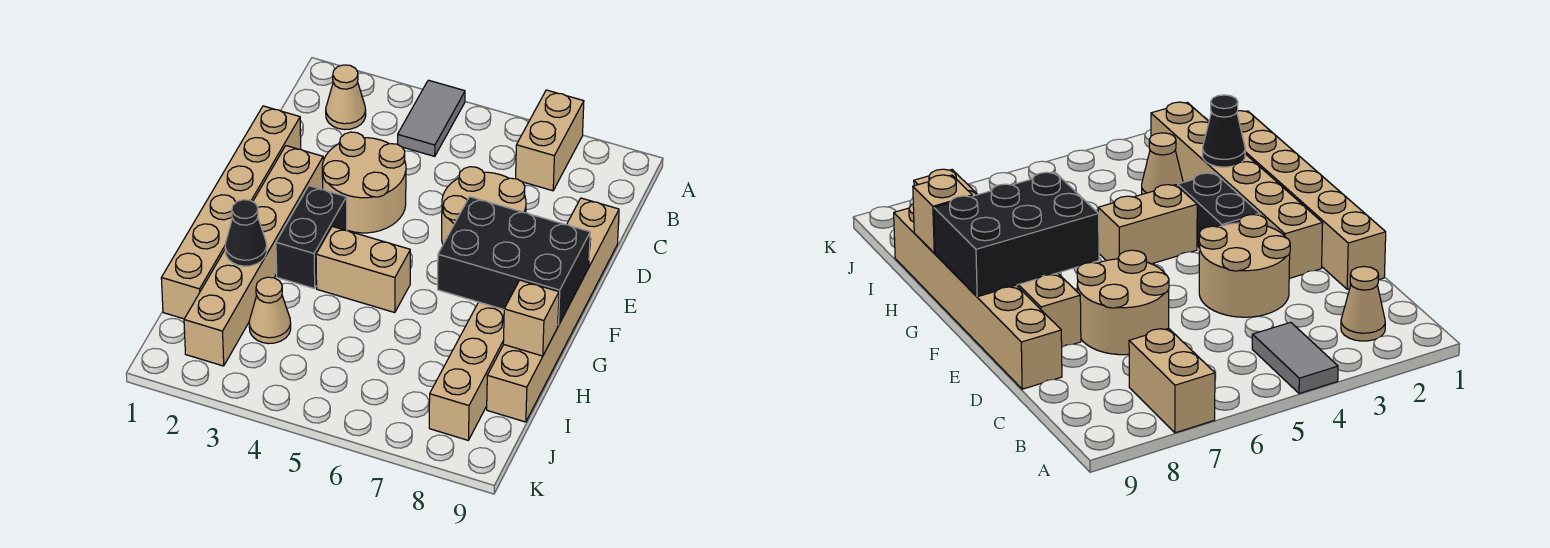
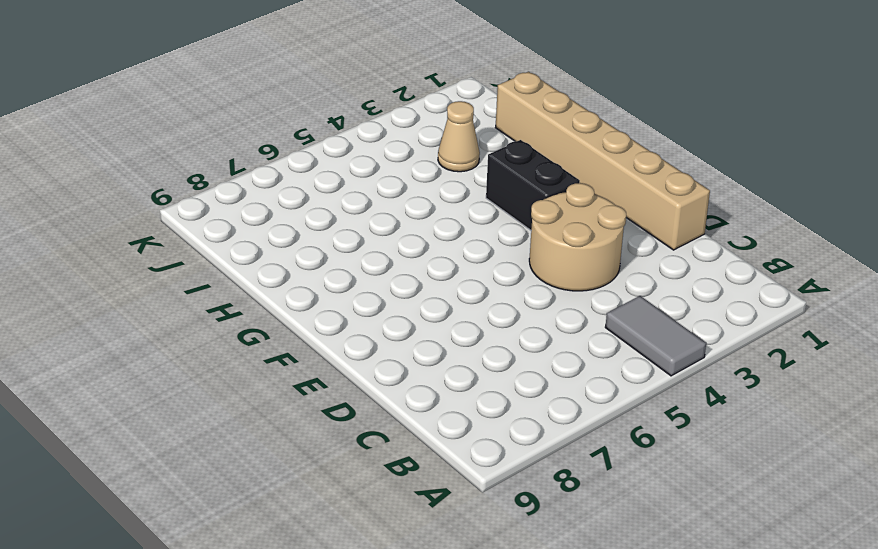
none -> tan brick A7:B7 level 1
none -> tan cone B2 level 1
none -> tan round brick D6:E7 level 1

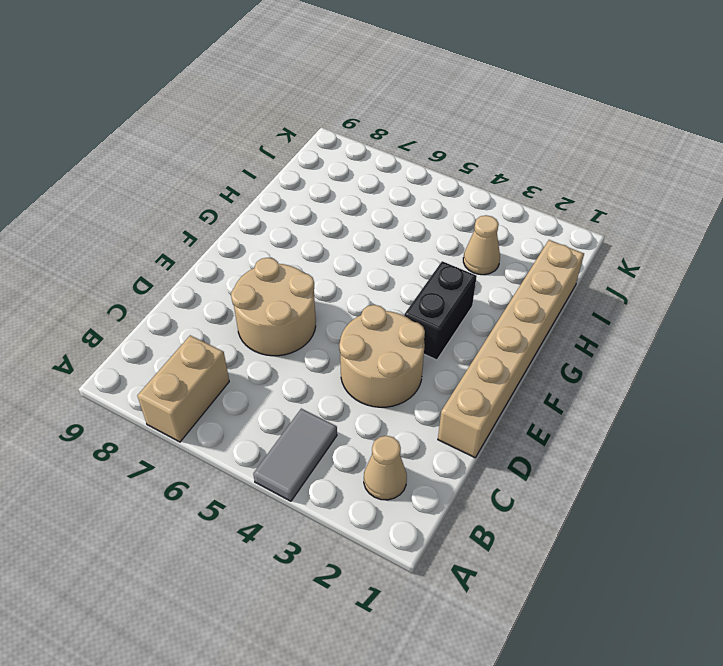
none -> tan brick D9:I9 level 1
none -> tan brick E2:J2 level 1
none -> tan brick E8:J8 level 1

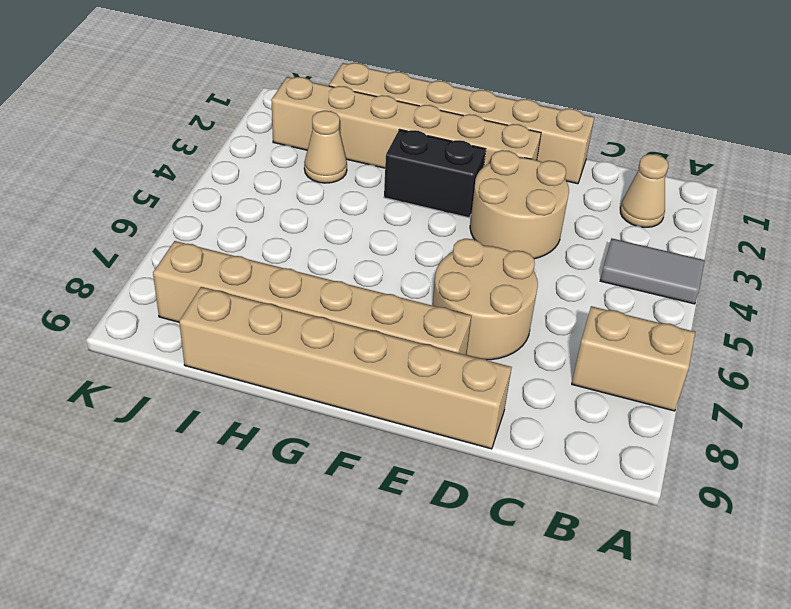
none -> tan brick G4:G5 level 1
none -> black brick F7:G9 level 2
none -> black cone H2 level 2

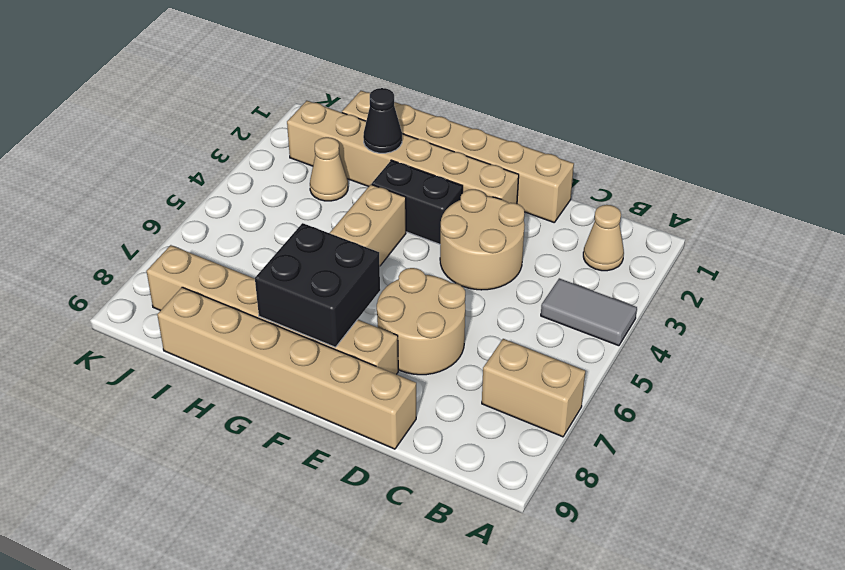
black brick F7:G8 level 2 -> black brick F7:G9 level 2
none -> tan brick H9 level 2

